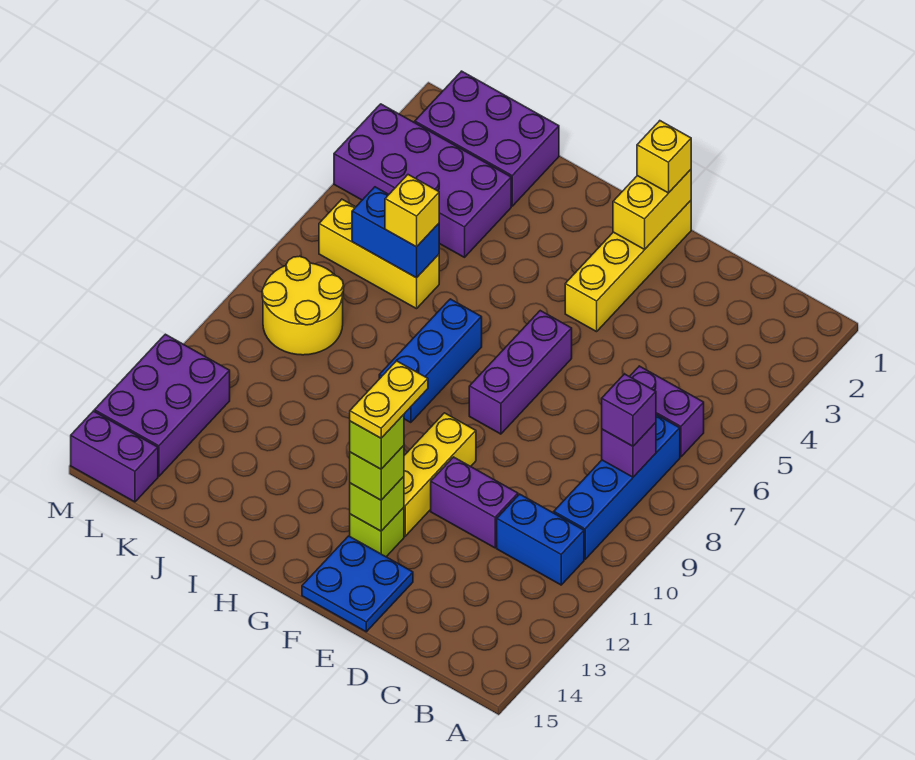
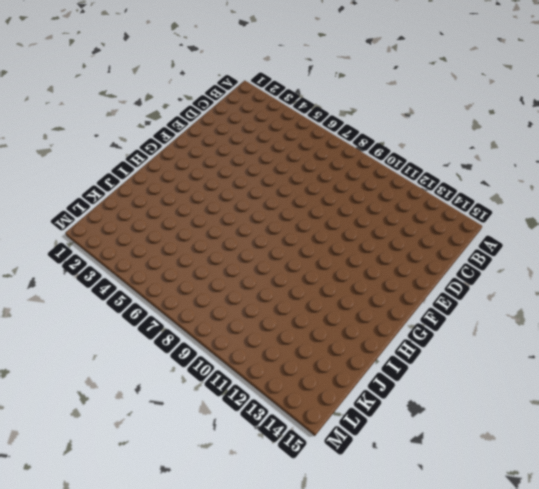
none -> purple brick B6:C6 level 1
none -> blue brick B7:B10 level 1
none -> blue brick B11:C11 level 1

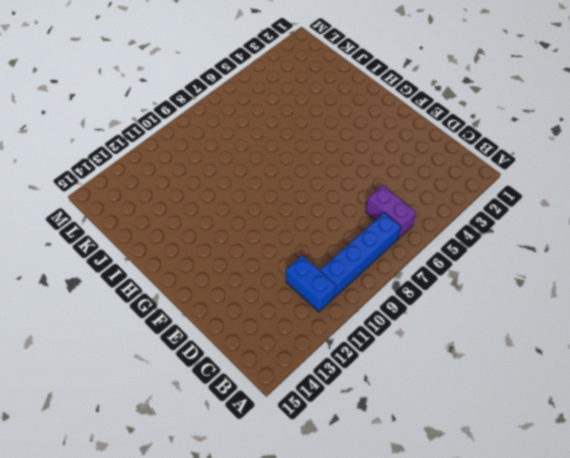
none -> purple brick D11:E11 level 1
none -> blue plate E14:F15 level 1
none -> yellow brick F1:F4 level 1

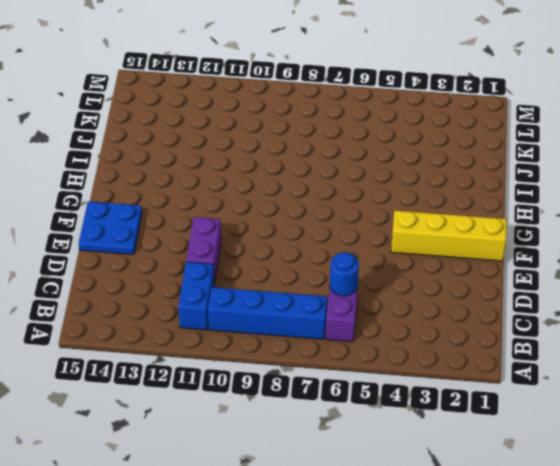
blue round brick C6 level 2 -> none
none -> purple brick F6:F8 level 1
none -> yellow brick F10:F12 level 1
none -> lime brick F13 level 1

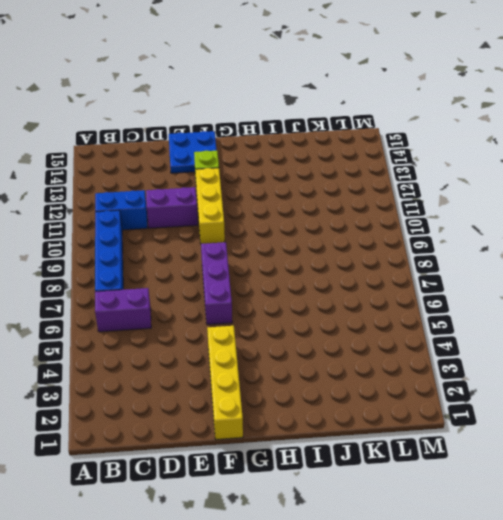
none -> blue brick H7:H9 level 1
none -> purple brick J1:L2 level 1
none -> purple brick J3:M4 level 1

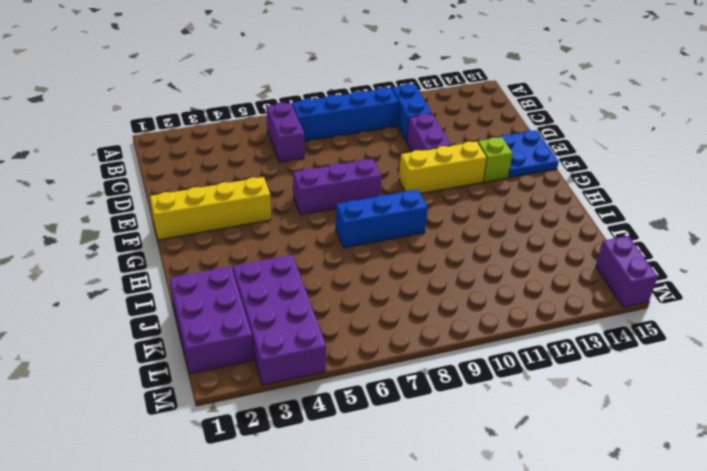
none -> yellow brick J6:L6 level 1
none -> yellow round brick K8:L9 level 1
none -> purple brick L12:M14 level 1

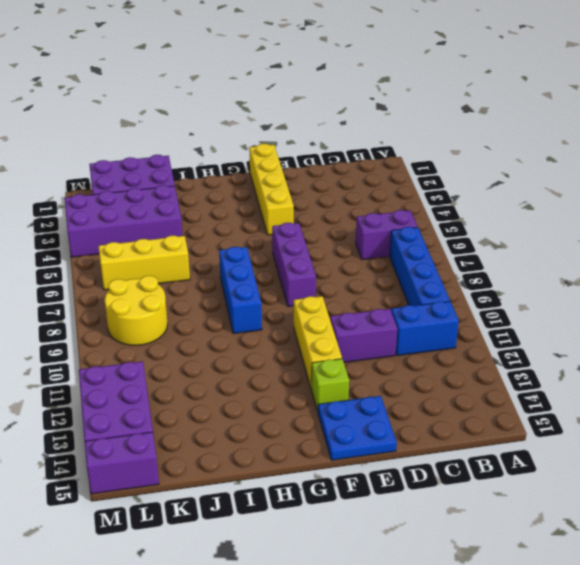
none -> purple brick B8 level 2
none -> yellow brick F1:F2 level 2
none -> lime brick F13 level 2

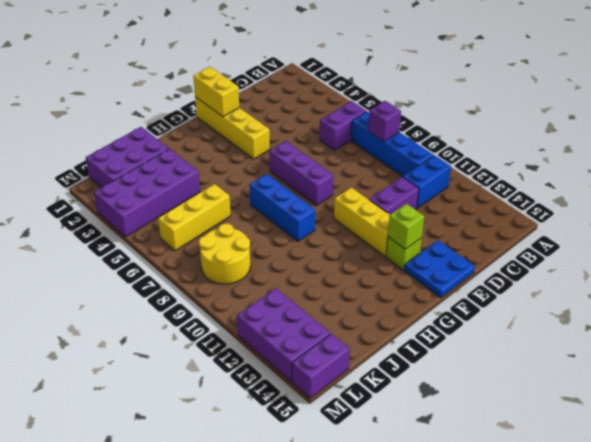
none -> blue brick J6:K6 level 2
none -> purple brick B8 level 3
none -> yellow brick F1 level 3

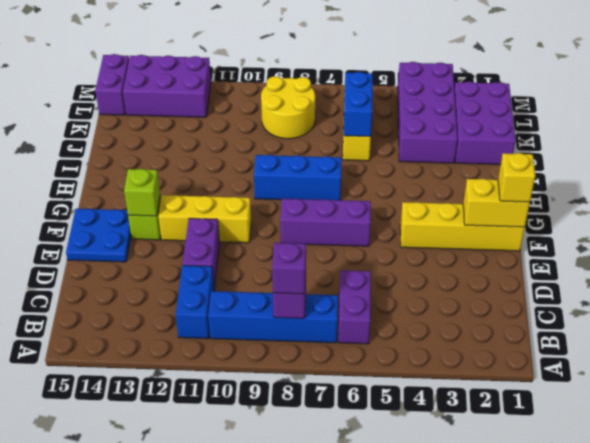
none -> lime brick F13 level 3
none -> yellow brick J6 level 3
none -> lime brick F13 level 4

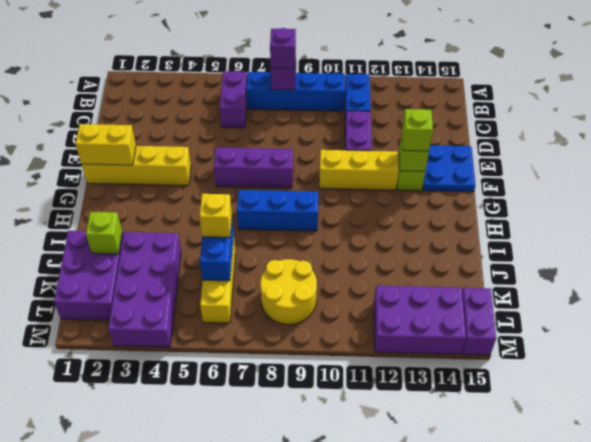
lime brick J2 level 2 -> lime brick F13 level 4
none -> yellow brick F1 level 3
none -> yellow plate F12:F13 level 5

